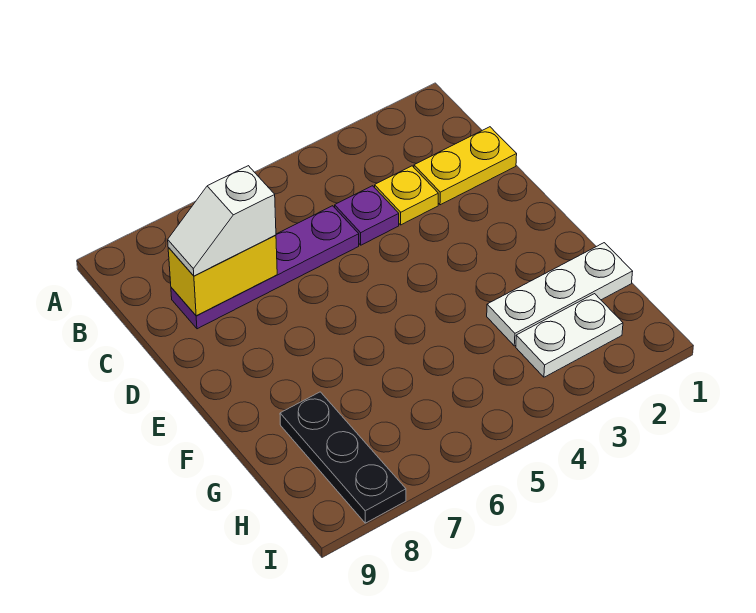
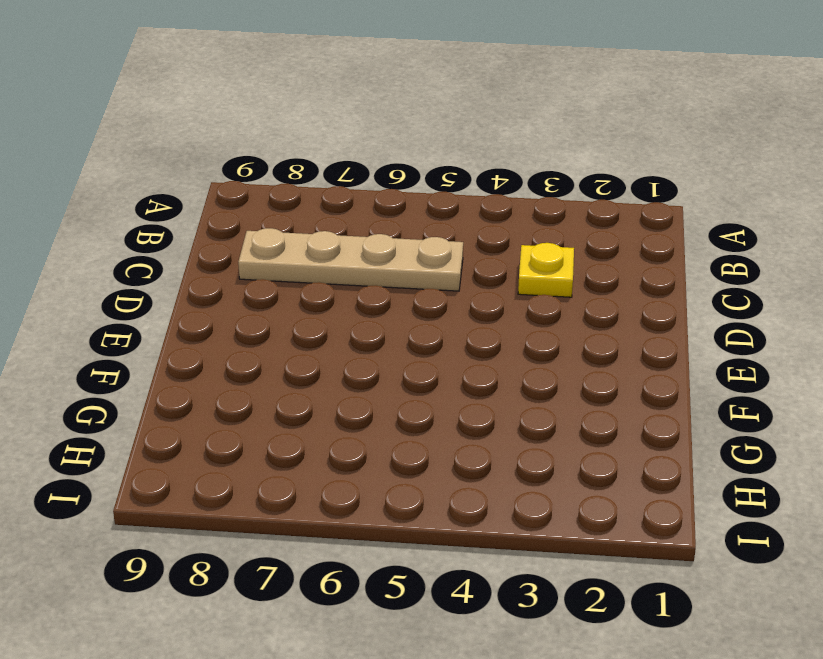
tan plate C5:C8 level 1 -> purple plate C5:C8 level 1
none -> yellow plate C1:C2 level 1
none -> purple plate C4 level 1

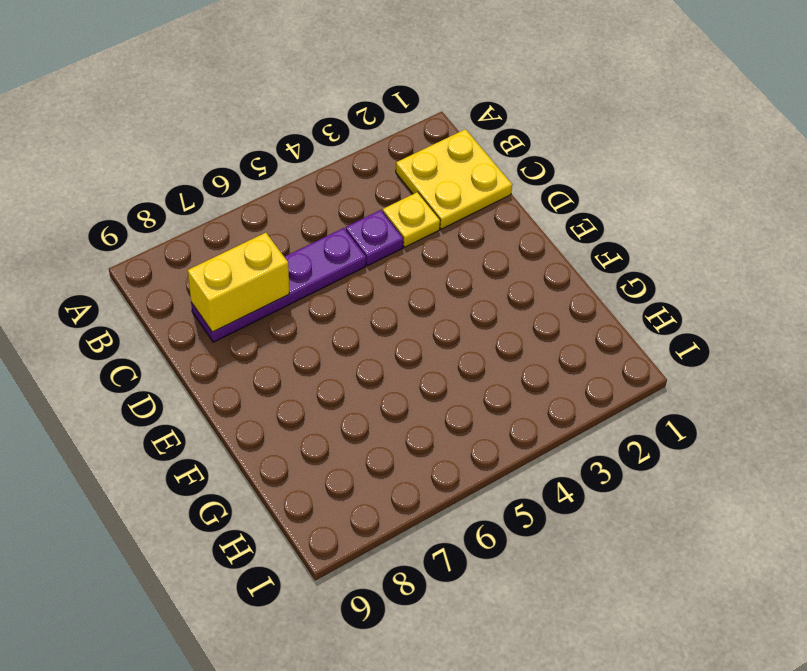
yellow plate B1:C2 level 1 -> yellow plate C1:C2 level 1
none -> white plate G1:G3 level 1
none -> black plate G8:I8 level 1

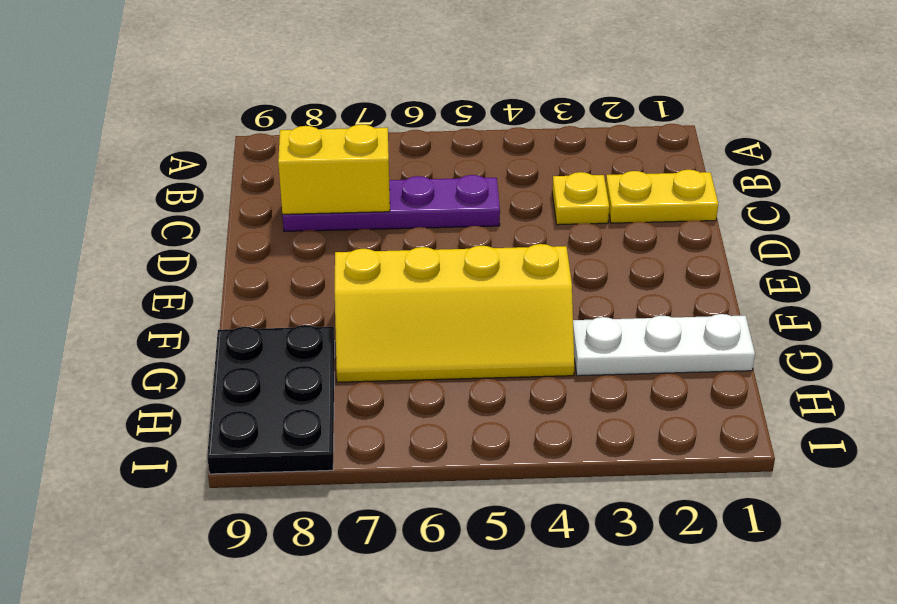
yellow slope F4:G7 level 1 top F -> none
black plate G8:I9 level 1 -> black plate G8:I8 level 1
none -> purple plate C4 level 1
none -> white plate H2:H3 level 1

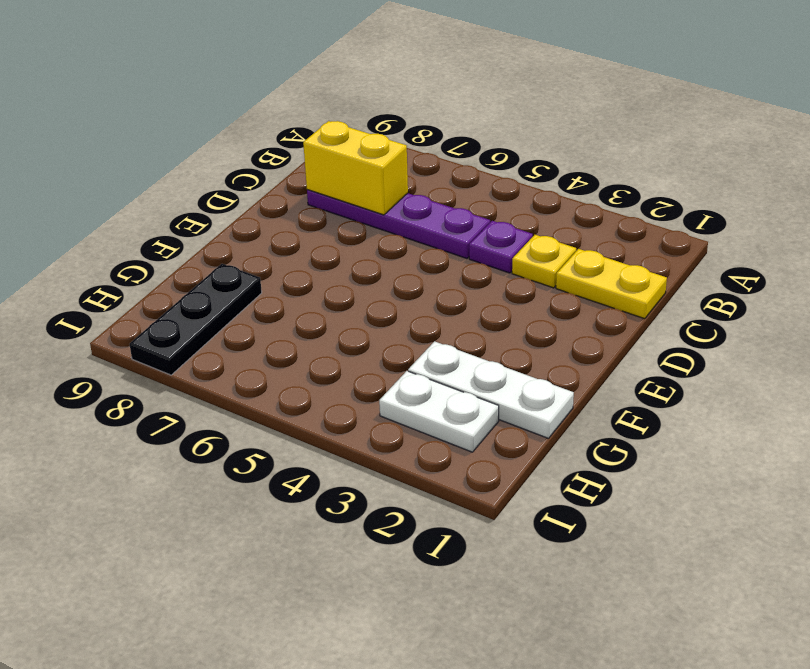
none -> white slope C7:C8 level 3 top 7

